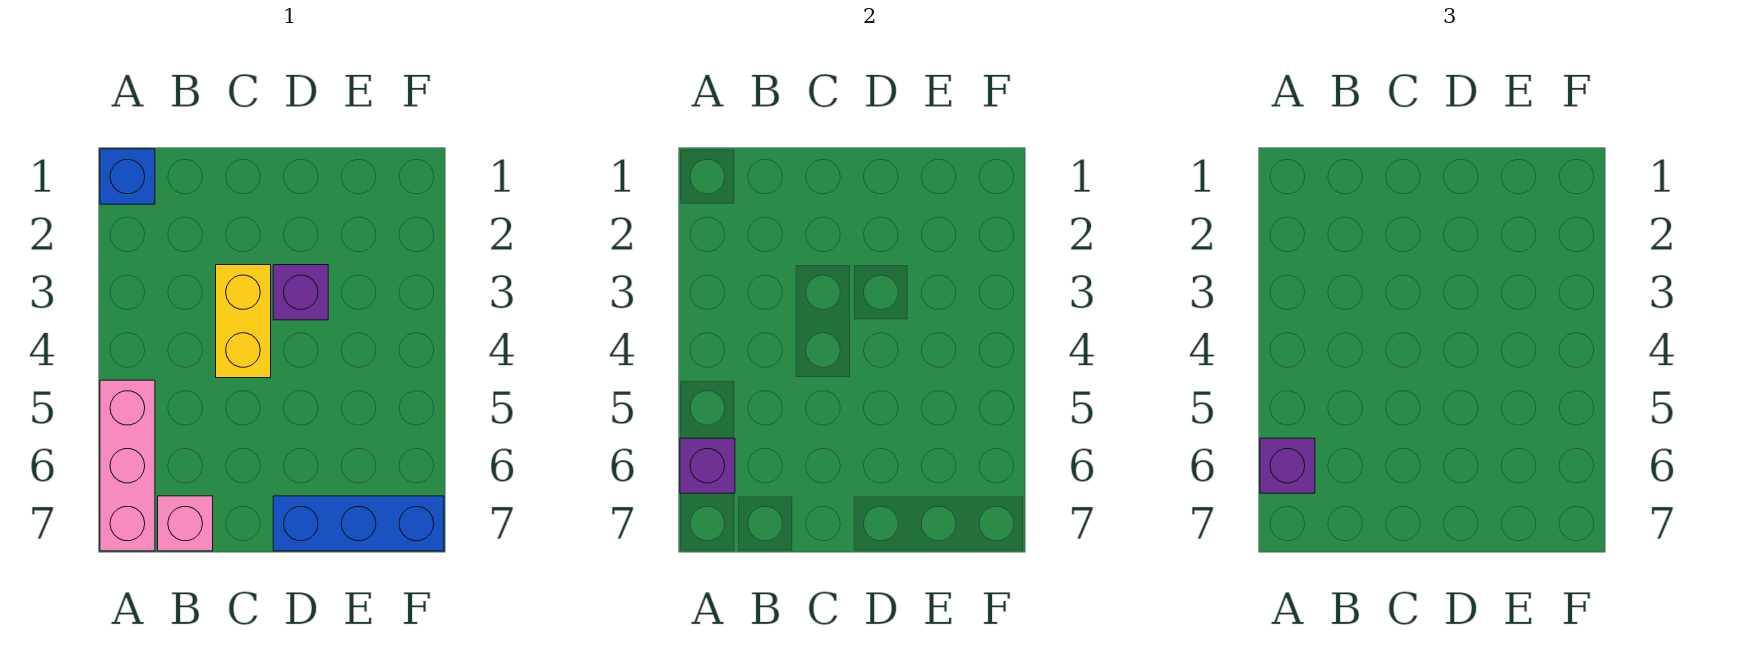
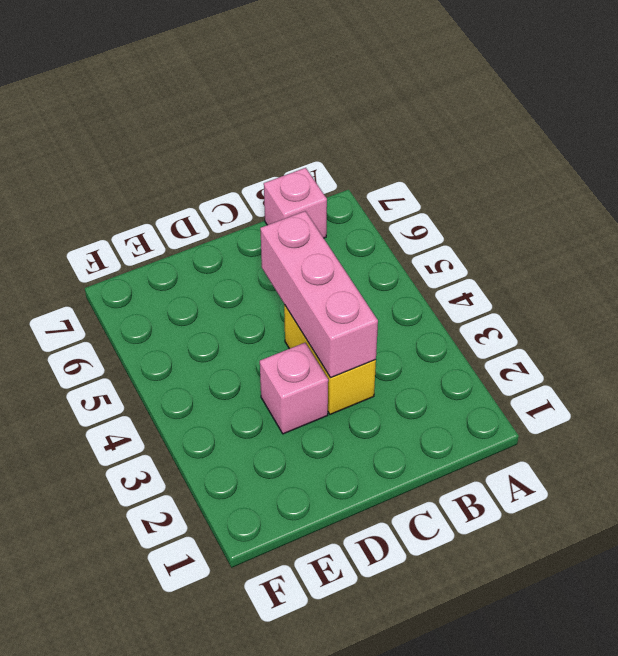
pink brick C3:C5 level 2 -> pink brick A5:A7 level 1
pink brick D3 level 1 -> purple brick D3 level 1
none -> blue brick A1 level 1
none -> blue brick D7:F7 level 1

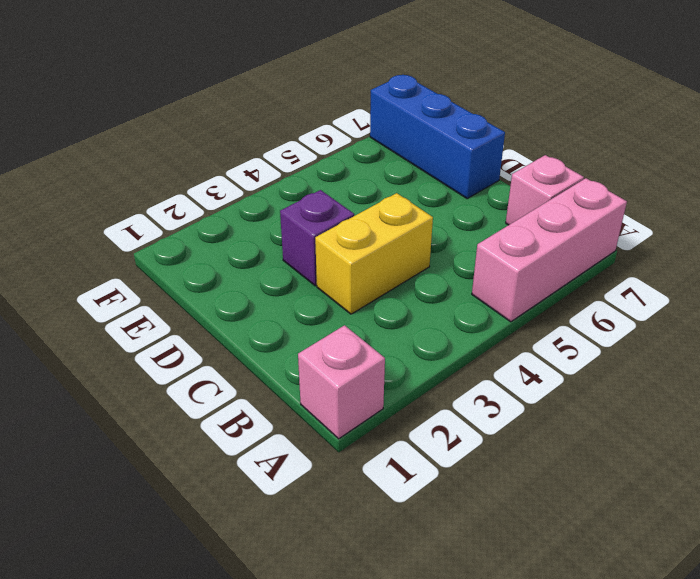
pink brick A1 level 1 -> blue brick A1 level 1
none -> purple brick A6 level 2
none -> purple brick A6 level 3

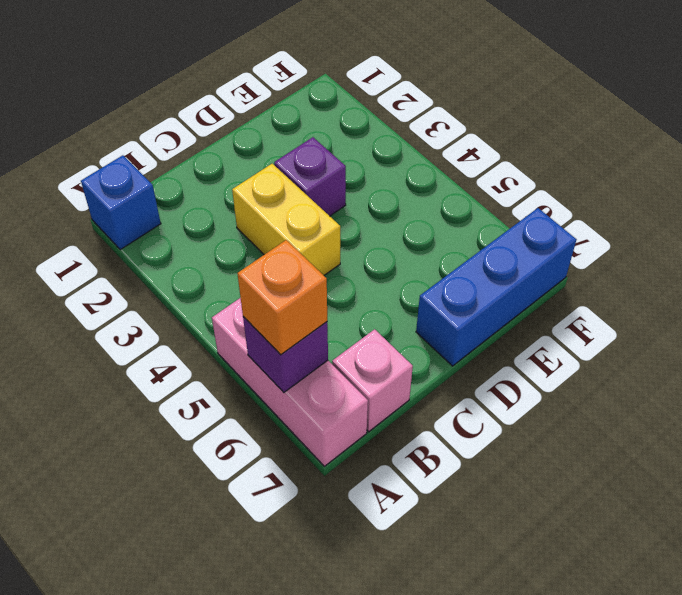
orange brick A6 level 3 -> purple brick A6 level 3

